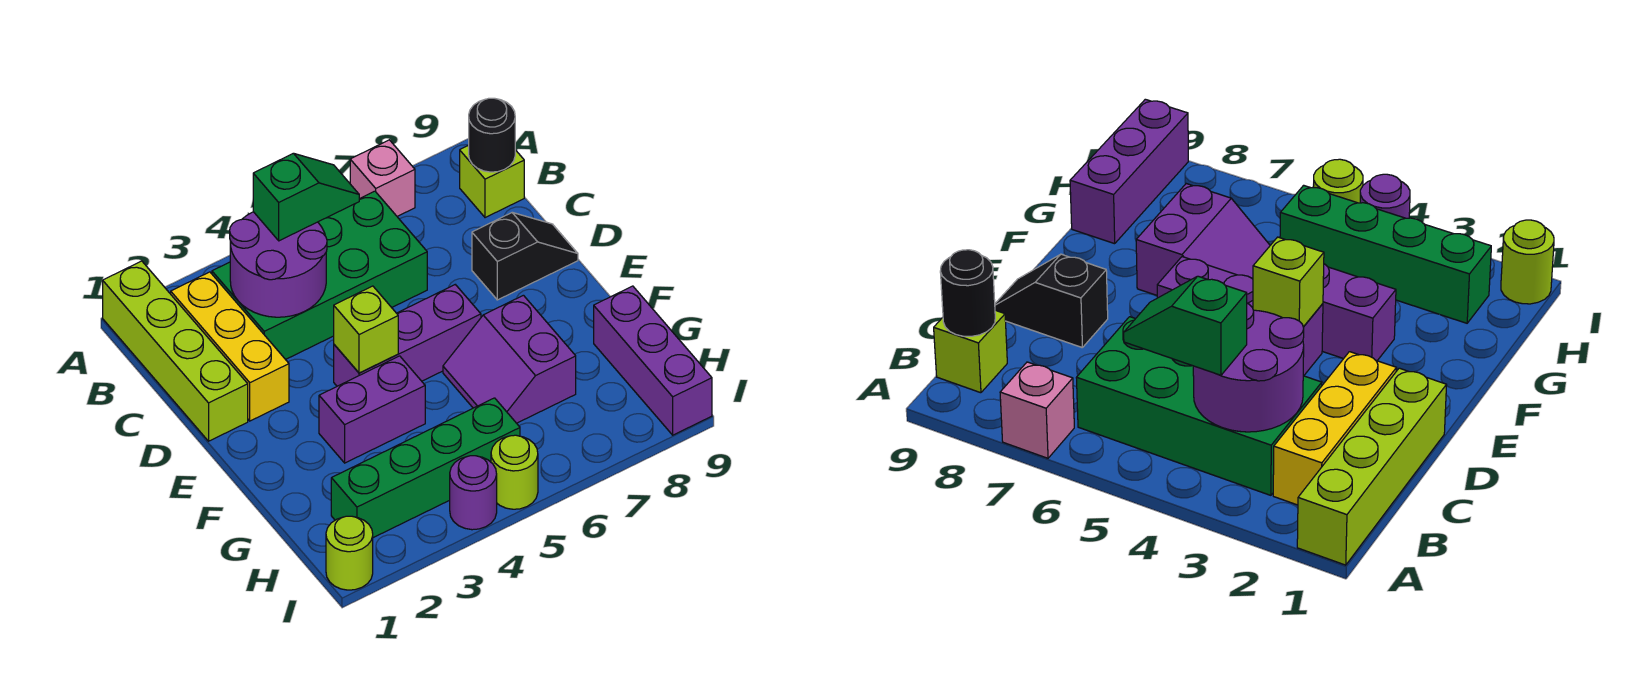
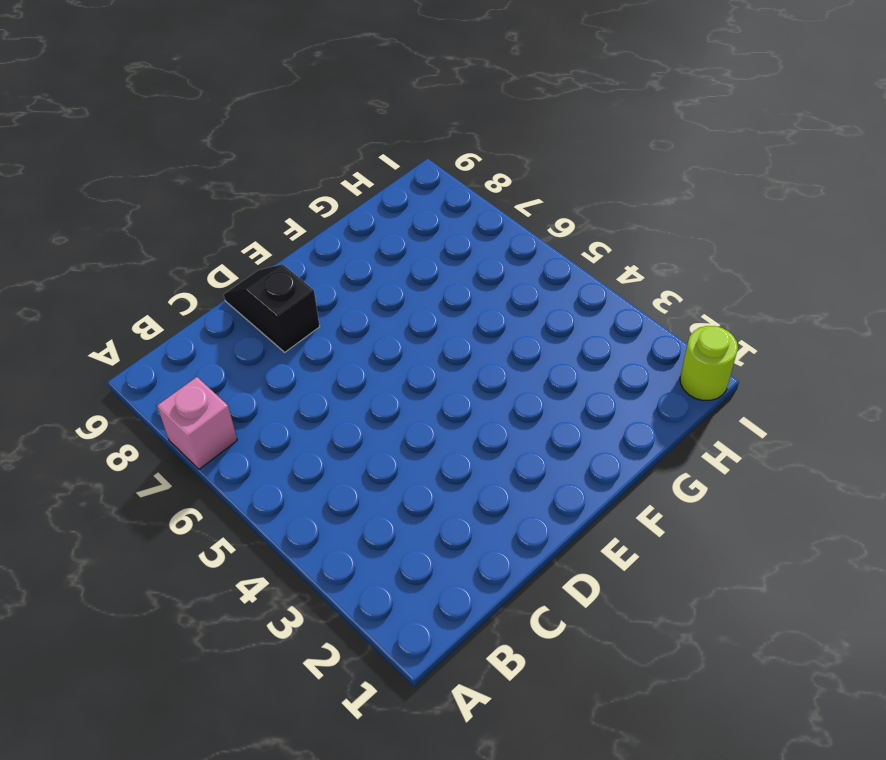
none -> lime brick A1:D1 level 1
none -> yellow brick B2:D2 level 1
none -> green brick B3:C6 level 1

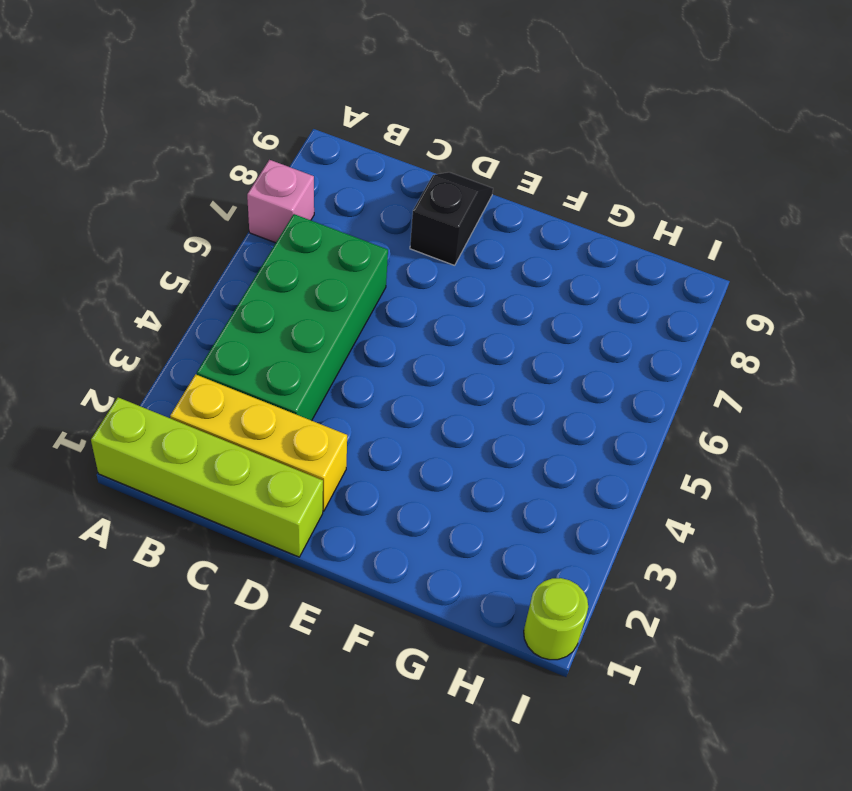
none -> lime brick B9 level 1
none -> purple brick E4:E6 level 1
none -> purple brick F3:F4 level 1

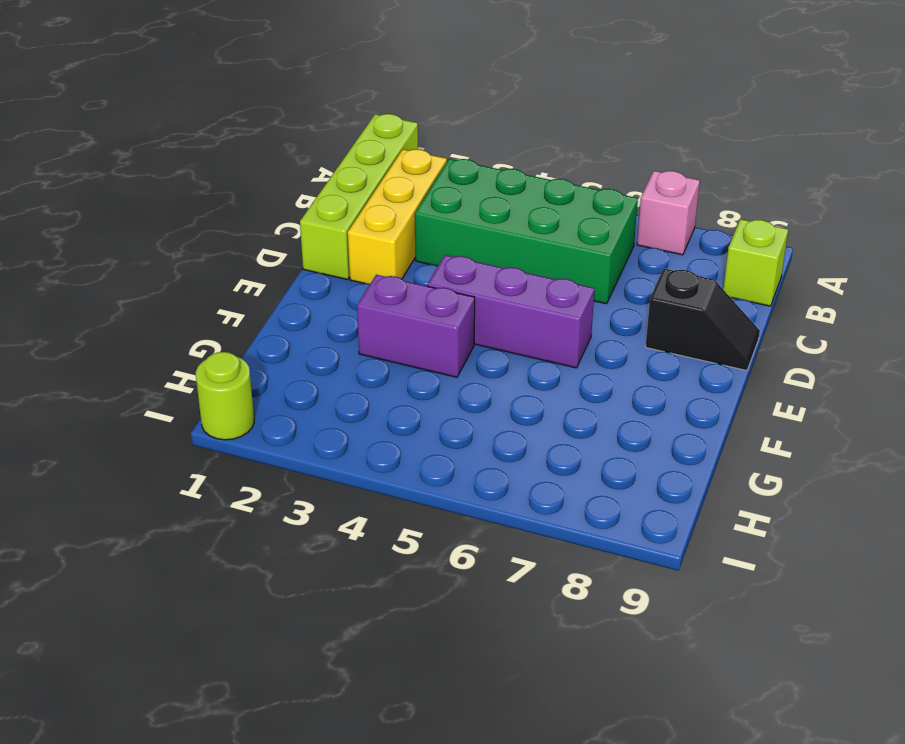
none -> purple slope F6:G7 level 1 top 7
none -> purple brick G9:I9 level 1
none -> green brick H2:H5 level 1

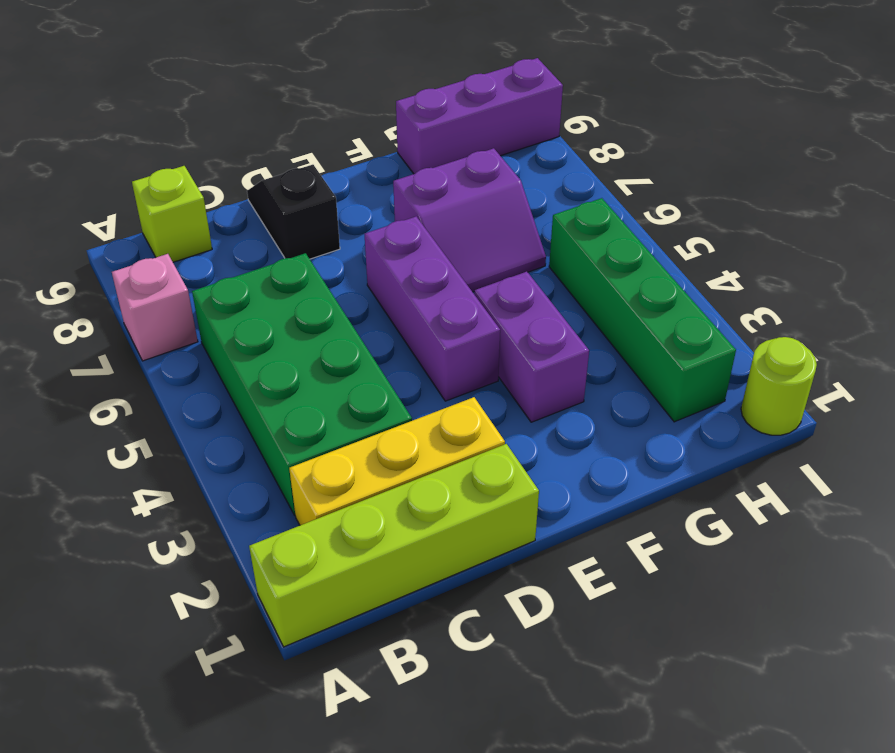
none -> purple round brick I4 level 1
none -> lime round brick I5 level 1
none -> purple round brick B3:C4 level 2

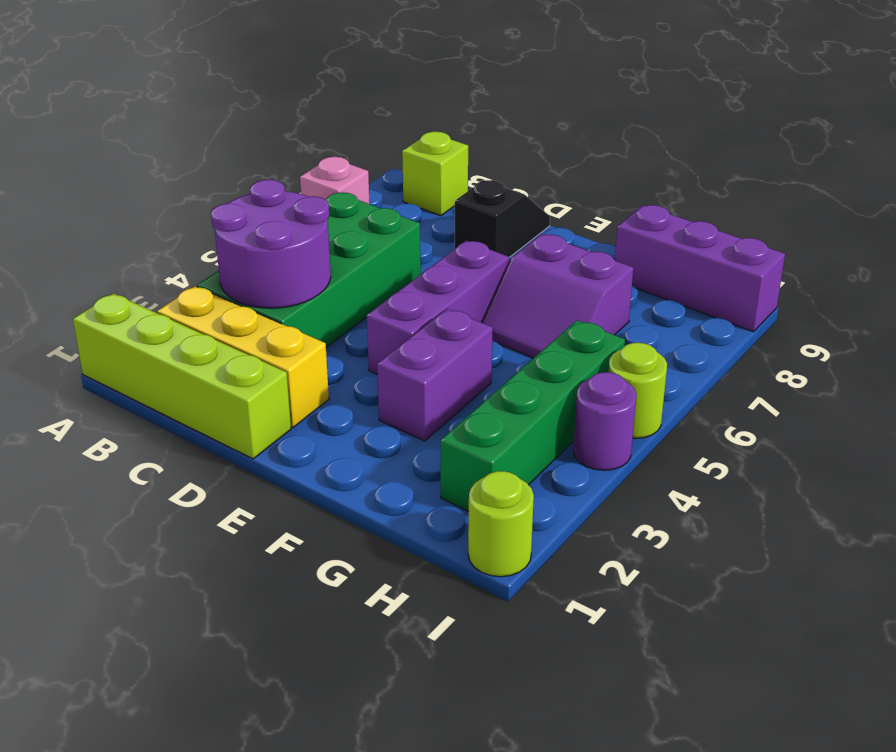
none -> black round brick B9 level 2
none -> lime brick E4 level 2
none -> green slope B4:B5 level 3 top 4

